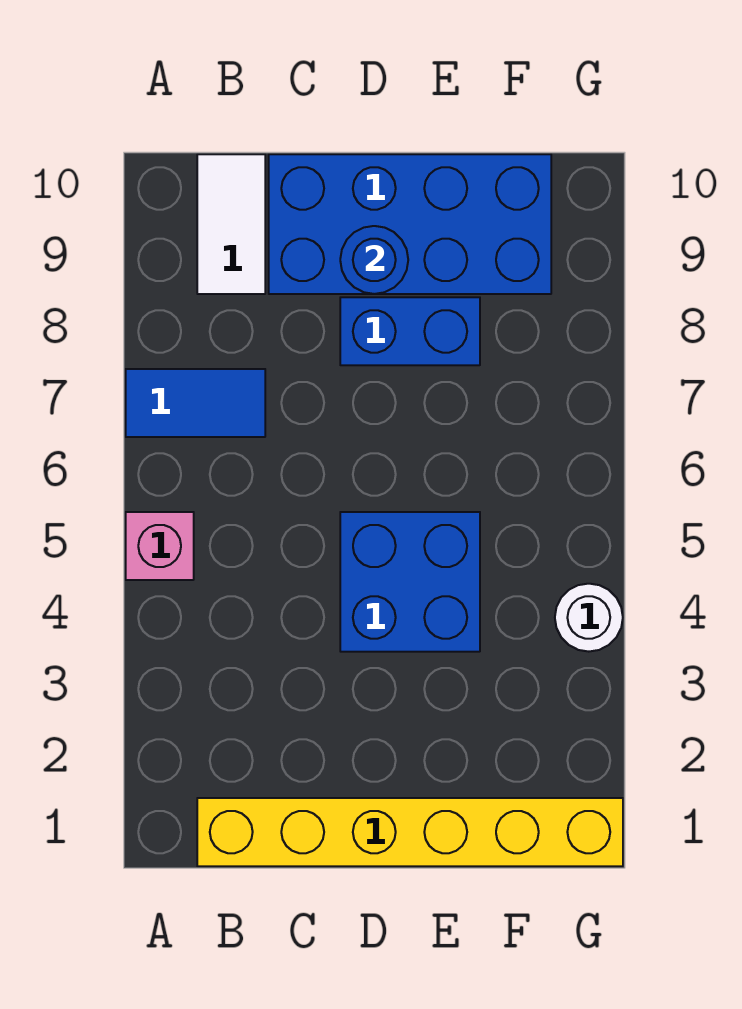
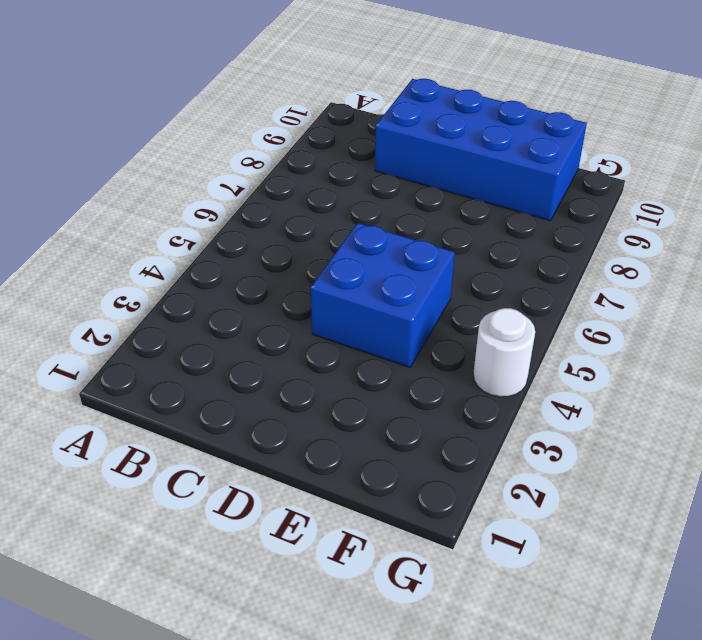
none -> pink brick A5 level 1
none -> blue tile A7:B7 level 1

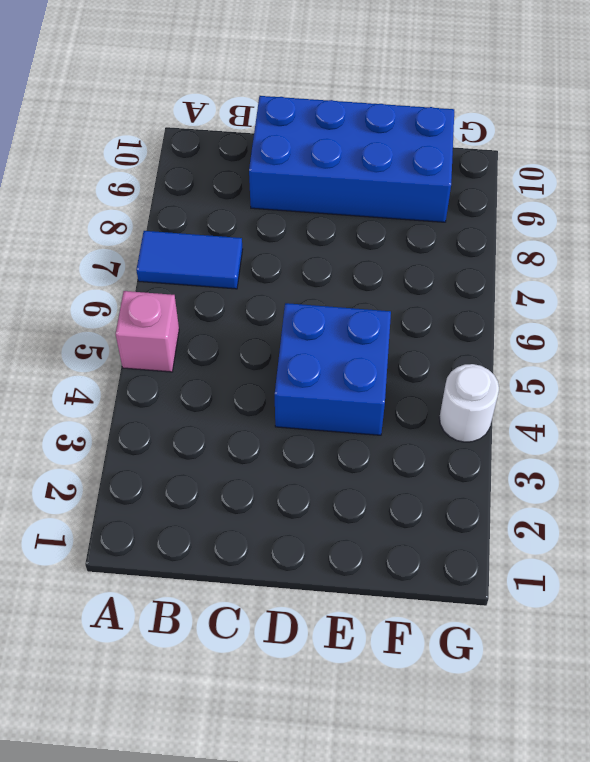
none -> yellow brick B1:G1 level 1
none -> white tile B9:B10 level 1

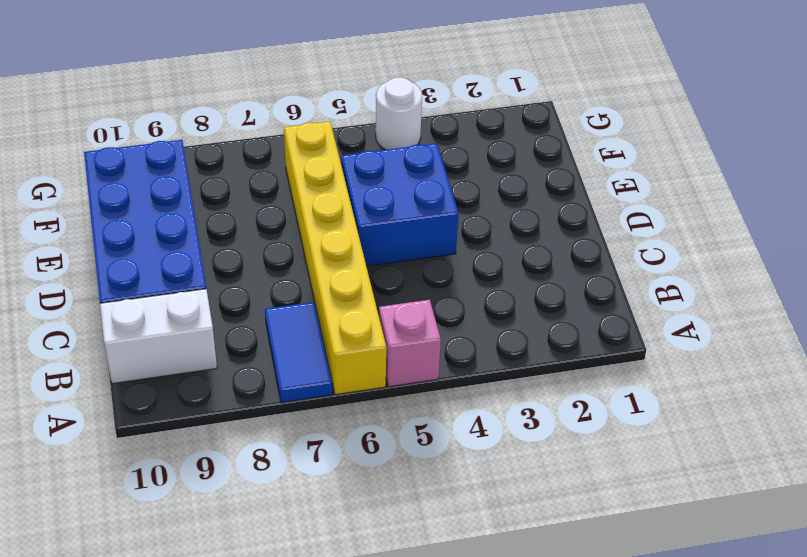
yellow brick A6:F6 level 1 -> yellow brick B1:G1 level 1
white brick B9:B10 level 1 -> white tile B9:B10 level 1
none -> blue brick D8:E8 level 1
none -> blue round brick D9 level 2

